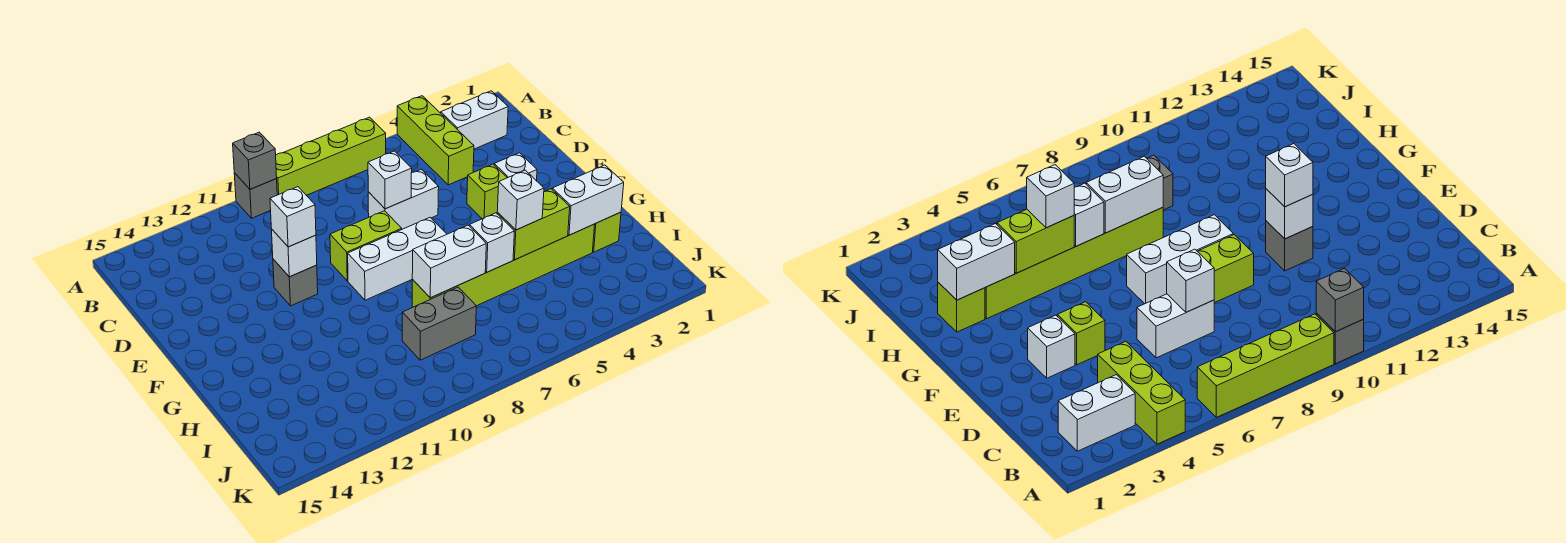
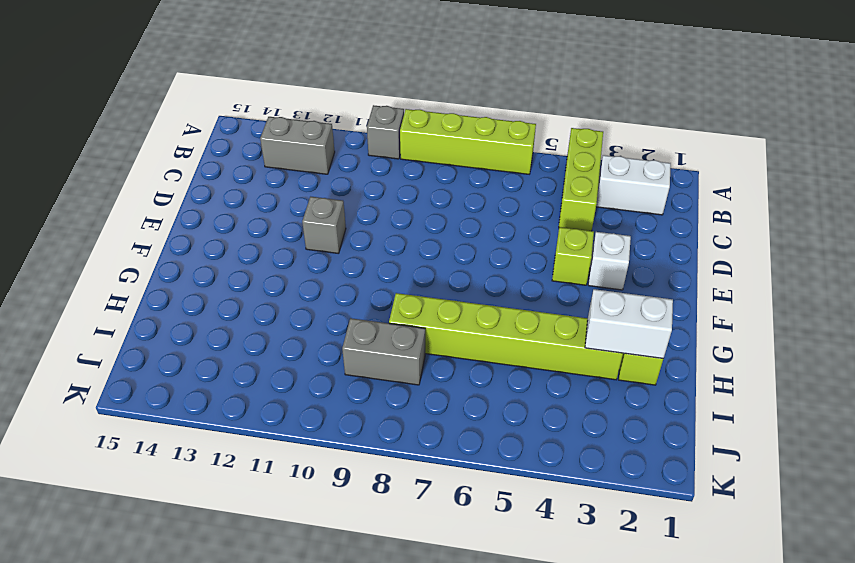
grey brick B12:B13 level 1 -> none
none -> white brick D6:D7 level 1
none -> lime brick E8:E9 level 1
none -> white brick F7:F9 level 1

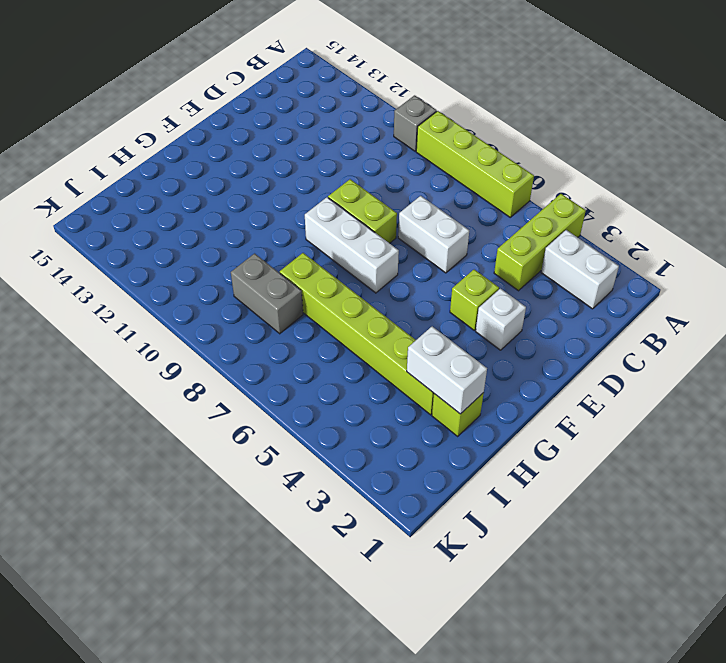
none -> grey brick E11 level 1
none -> grey brick A10 level 2
none -> white brick D7 level 2

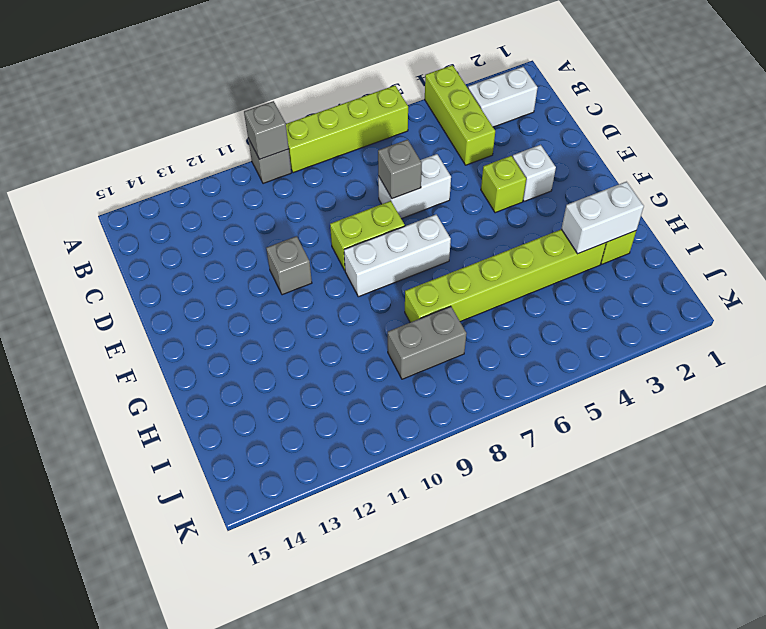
grey brick D7 level 2 -> white brick D7 level 2
none -> white brick E11 level 2
none -> lime brick H4:H5 level 2
none -> white brick H6 level 2

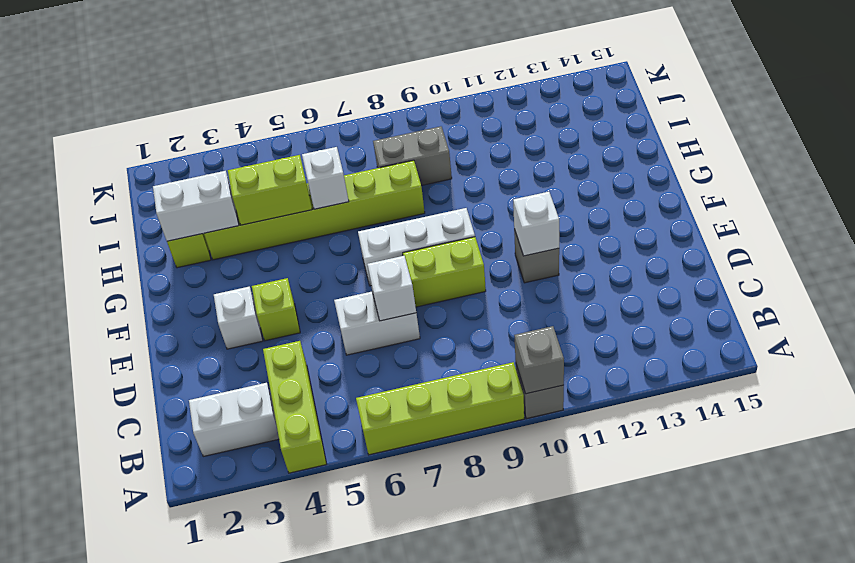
none -> white brick H7:H8 level 2
none -> white brick E11 level 3
none -> white brick H5 level 3

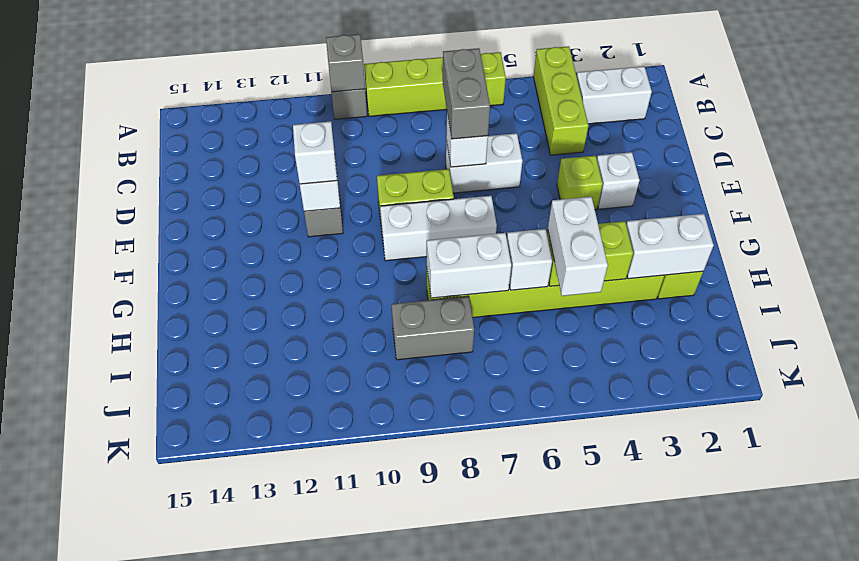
grey brick C7:D7 level 3 -> none
white brick H5:I5 level 3 -> white brick H5 level 3

